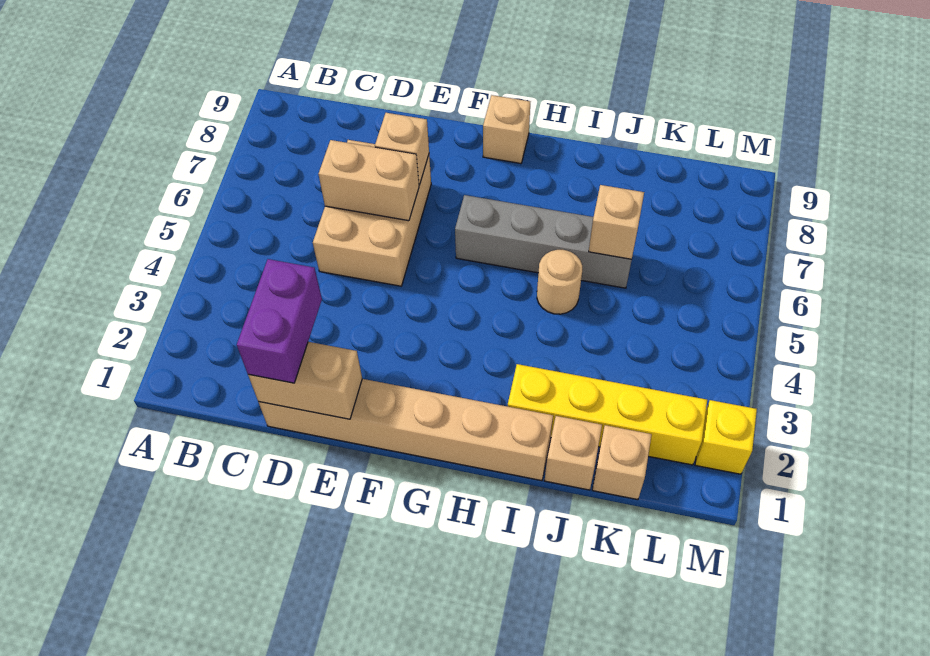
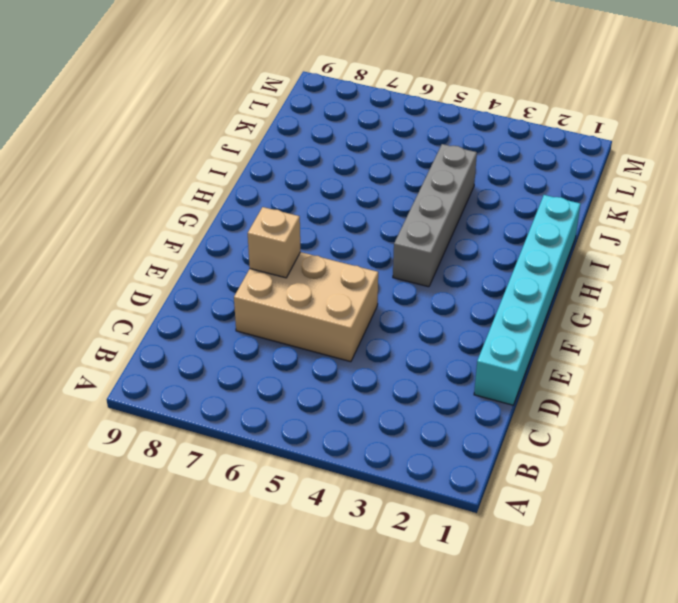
cyan brick D1:I1 level 1 -> tan brick D1:I1 level 1
grey brick G4:J4 level 1 -> grey brick G6:J6 level 1
none -> tan brick G9 level 1
none -> yellow brick I2:L2 level 1
none -> tan round brick I5 level 1

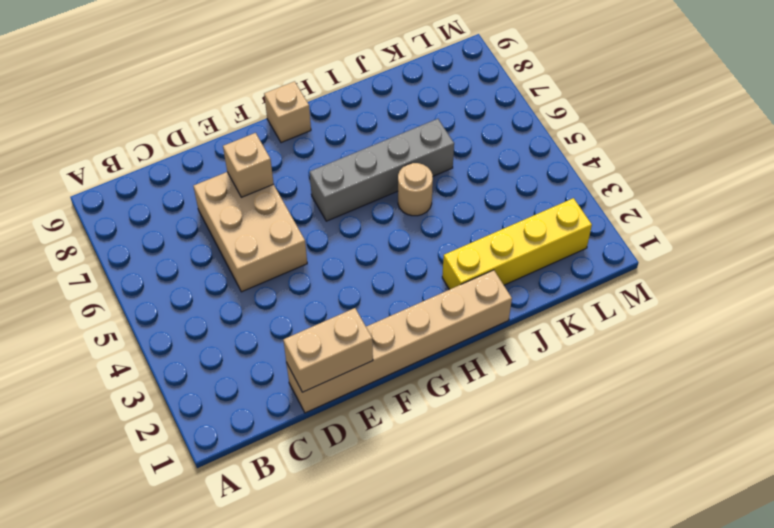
none -> tan brick J1 level 1
none -> tan brick K1 level 1
none -> yellow brick M2 level 1

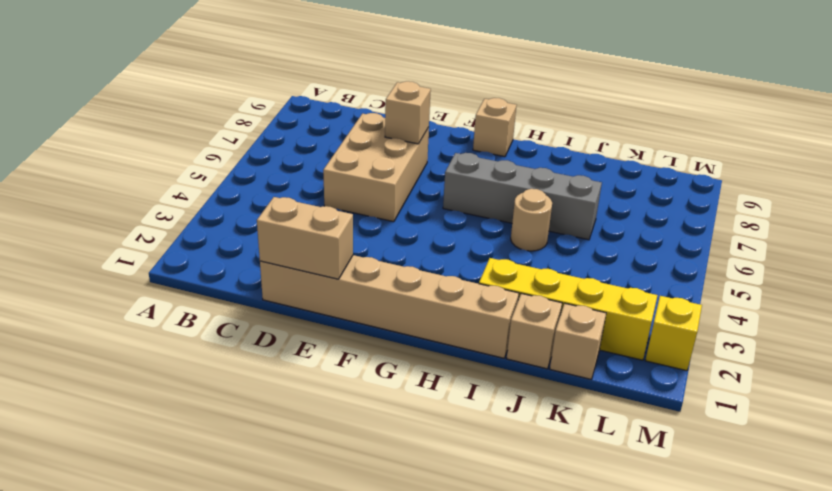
none -> tan brick D6:E6 level 2
none -> tan brick J6 level 2
none -> purple brick D1:D2 level 3

